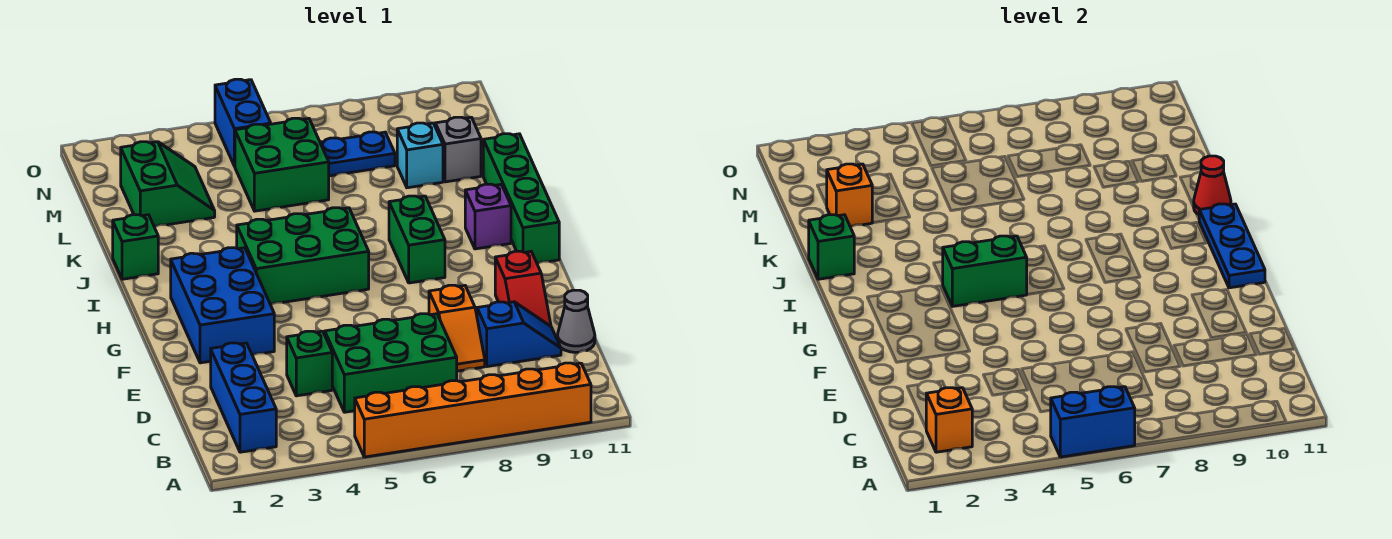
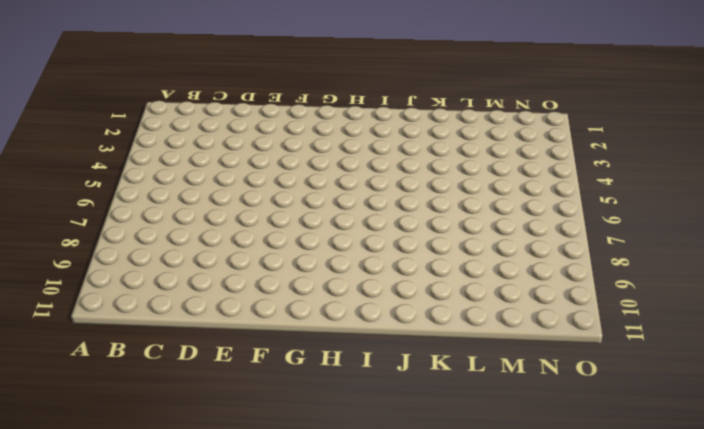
none -> orange brick A5:A10 level 1
none -> blue brick B2:D2 level 1
none -> green brick C5:D7 level 1

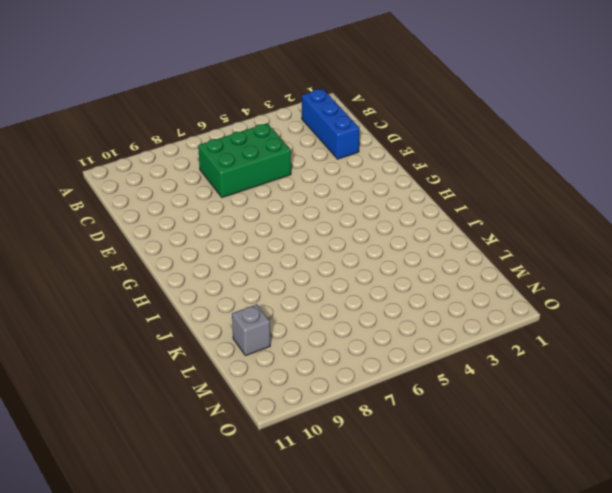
none -> orange brick A5:A10 level 1
none -> green brick D4 level 1
none -> orange slope D8:E8 level 1 top E

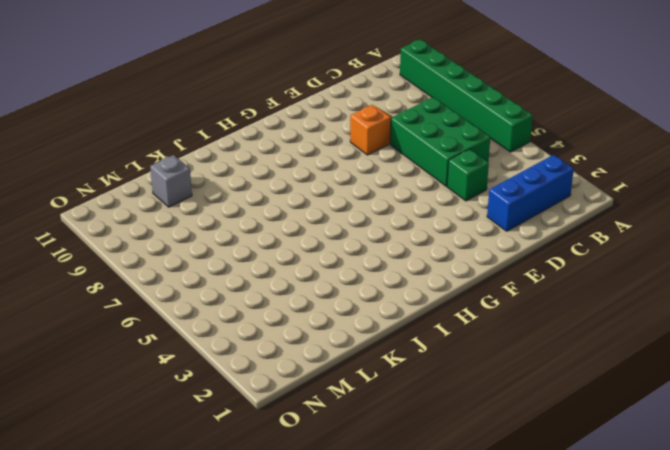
green brick A5:A10 level 1 -> orange brick A5:A10 level 1
none -> blue slope D9:D10 level 1 top 9
none -> grey cone D11 level 1
none -> red slope E10:F10 level 1 top F

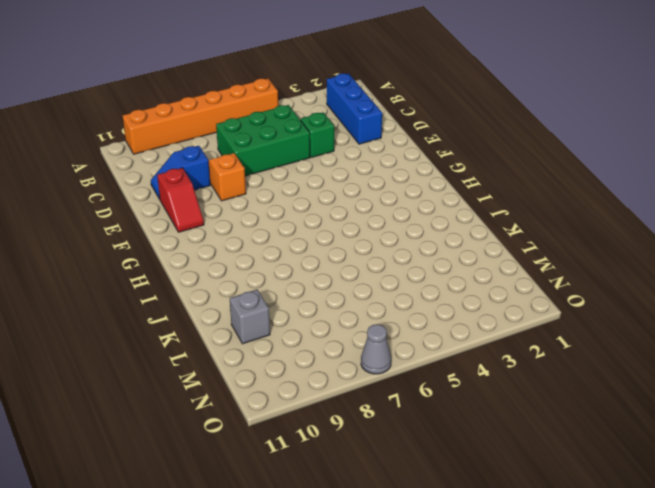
red slope E10:F10 level 1 top E -> red slope E10:F10 level 1 top F
grey cone O7 level 1 -> grey cone D11 level 1
none -> blue brick F2:H3 level 1
none -> green brick H4:I6 level 1
none -> green brick H8:I8 level 1

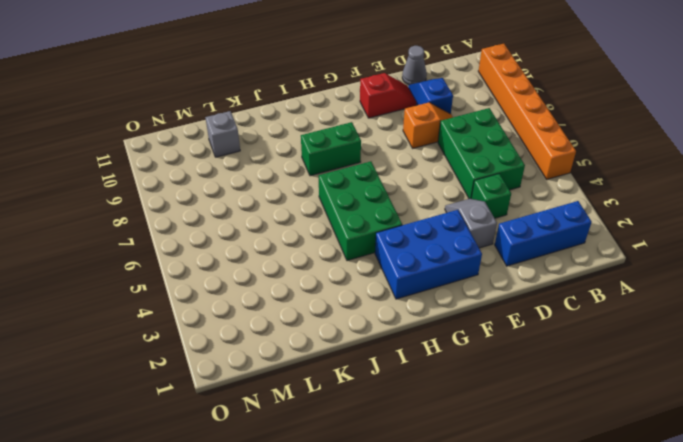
grey slope E3:E4 level 1 top 3 -> none
none -> green brick H11:K11 level 1
none -> purple brick I10 level 1
none -> green brick J1 level 1

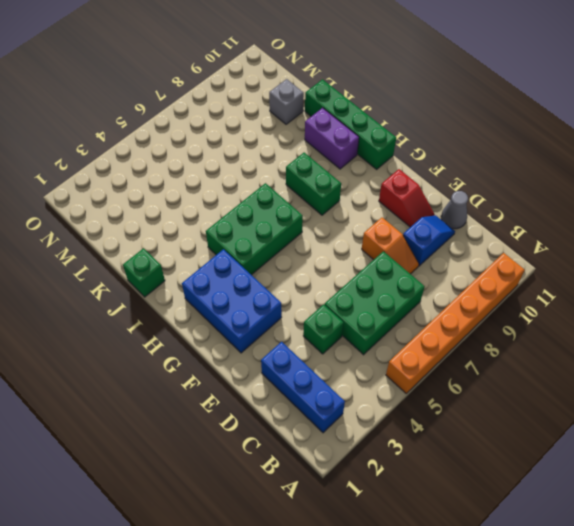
purple brick I10:J10 level 1 -> purple brick I10 level 1
none -> green slope L2:M3 level 1 top 2
none -> green brick L5:M6 level 1
none -> cyan brick L9 level 1

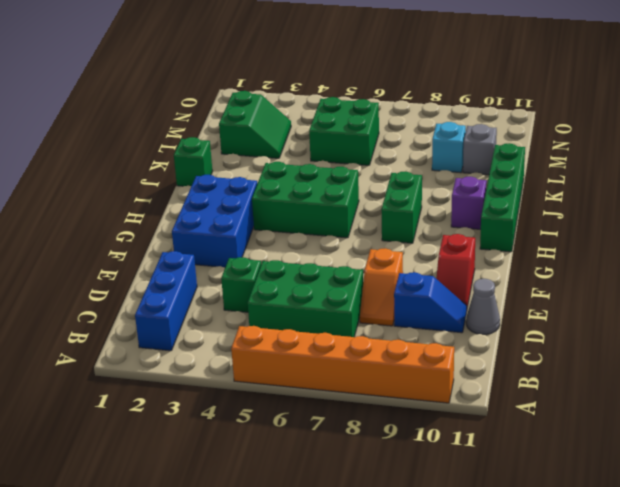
none -> blue plate M7:M8 level 1
none -> blue brick N5:O5 level 1
none -> blue brick A5:A6 level 2

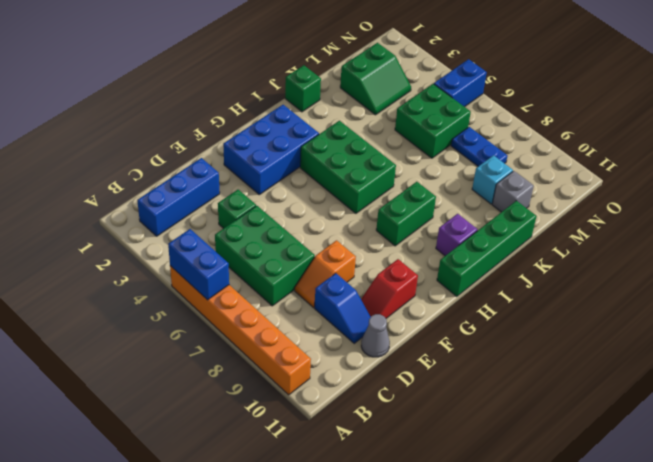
none -> orange brick B2 level 2
none -> blue plate G11:I11 level 2
none -> green brick H4:H5 level 2

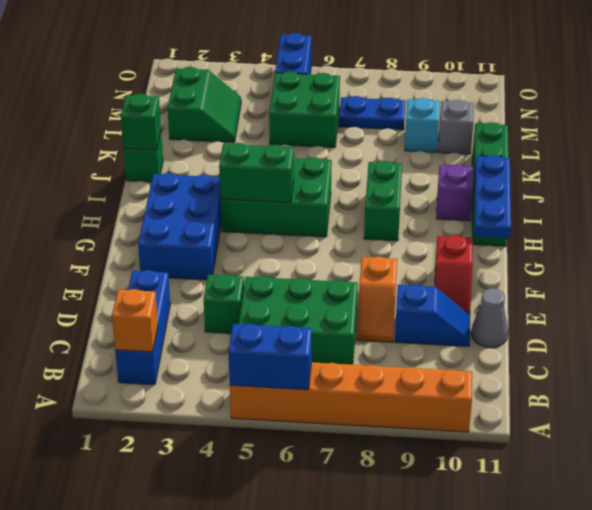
none -> red cone J11 level 2
none -> orange brick L2 level 2

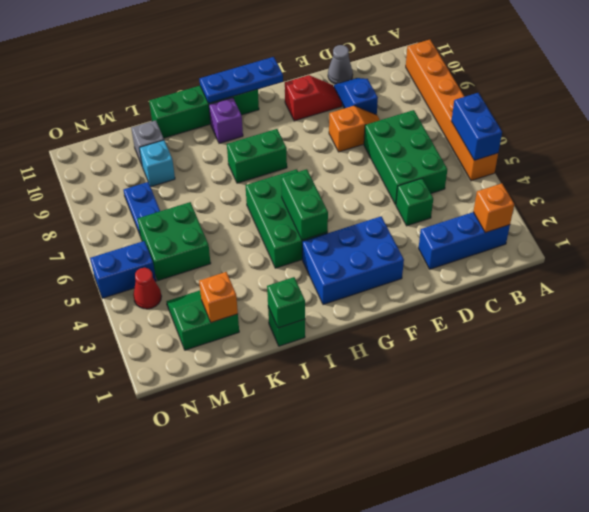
red cone N4 level 1 -> red cone J11 level 2

